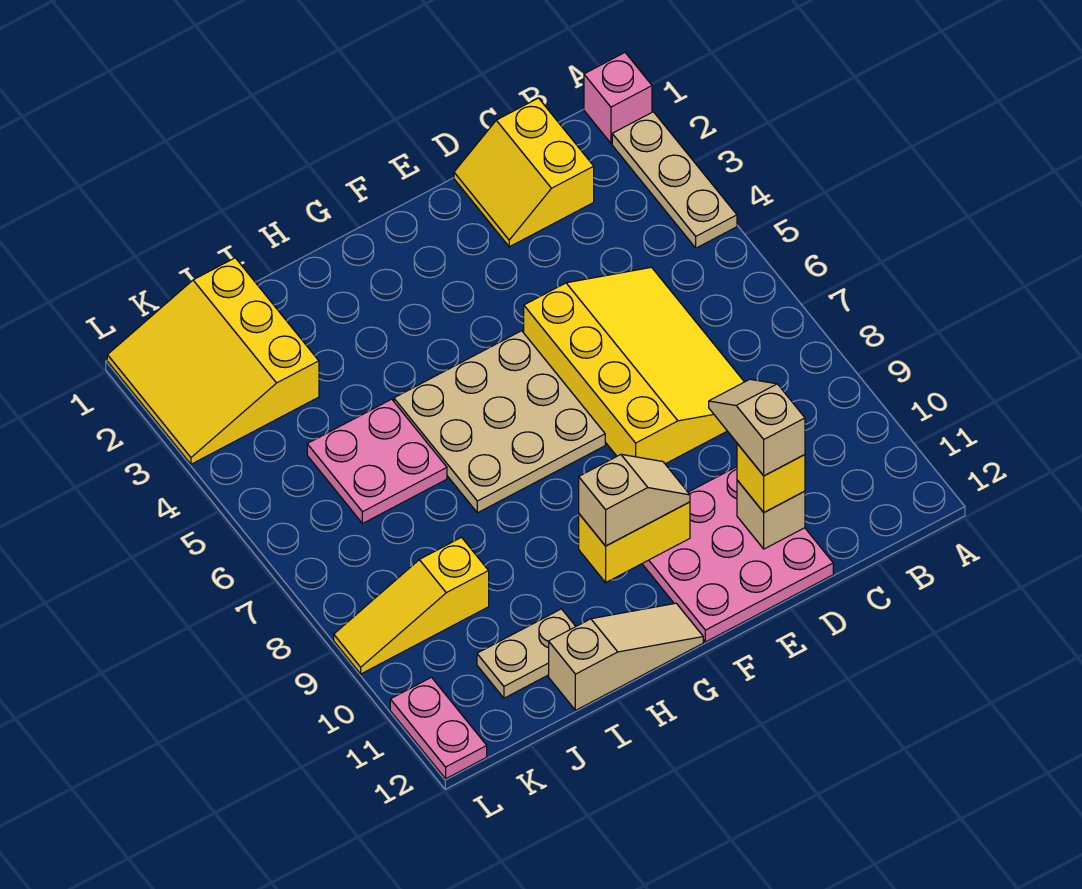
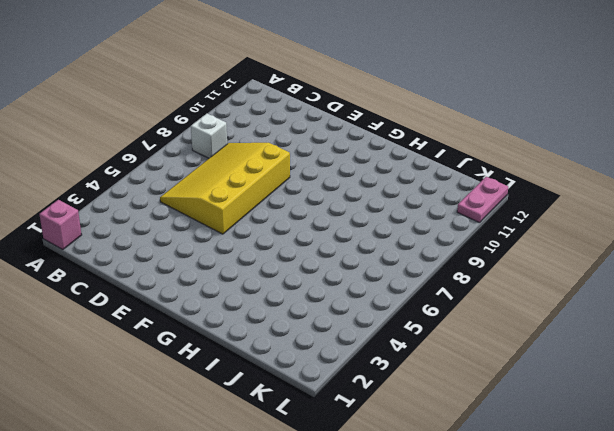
white brick B8 level 1 -> none
none -> tan plate A2:A4 level 1
none -> yellow slope C1:D2 level 1 top C
none -> pink plate D10:F12 level 1

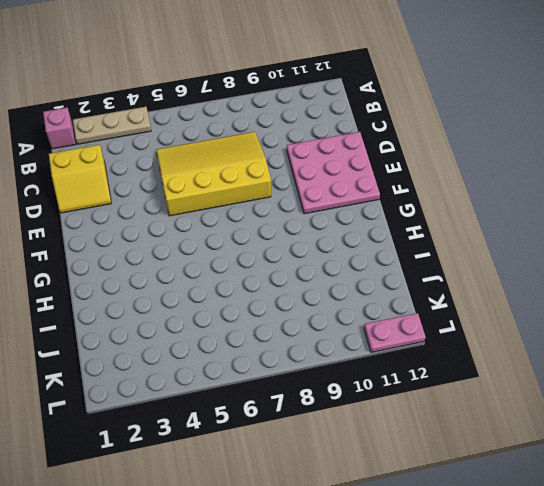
none -> tan plate F5:H7 level 1
none -> tan slope G12:I12 level 1 top I
none -> pink plate I5:J6 level 1

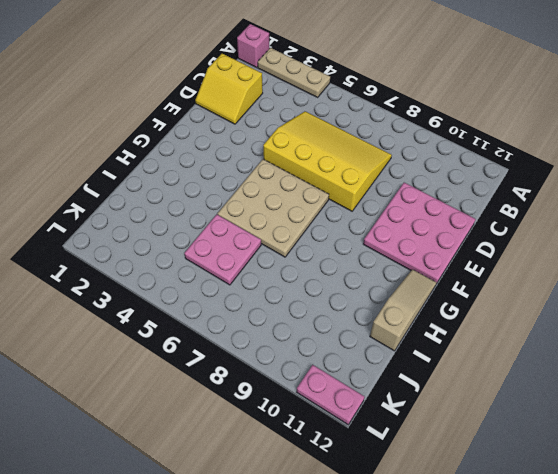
none -> tan plate I11:J11 level 1
none -> yellow slope J1:L3 level 1 top J
none -> yellow slope J9:L9 level 1 top J

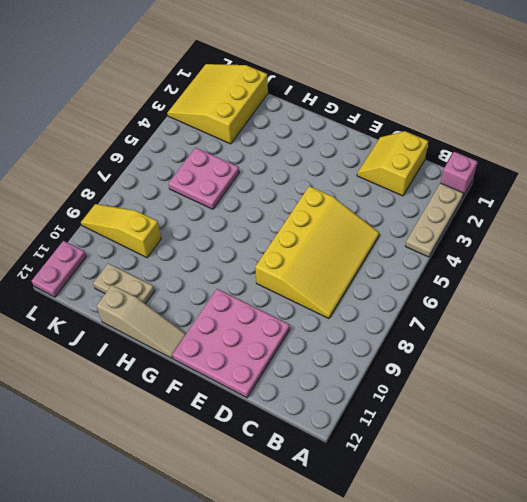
none -> tan plate F5:H7 level 1
none -> tan brick D11 level 2
none -> yellow brick F10:G10 level 2

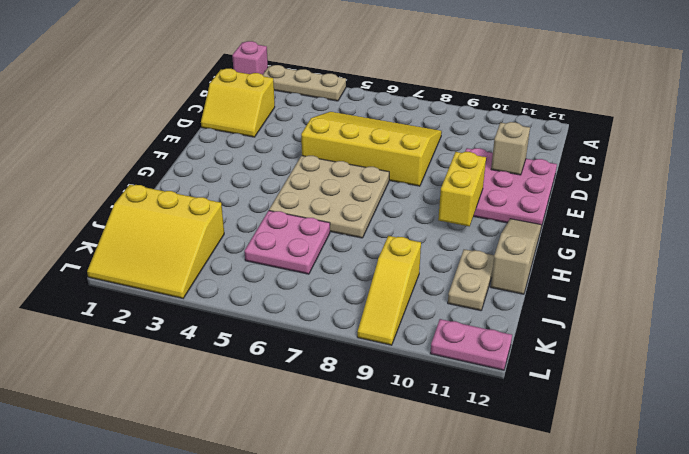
none -> yellow brick D11 level 3
none -> tan slope F10:G10 level 3 top G
none -> tan slope D10:D11 level 4 top 11

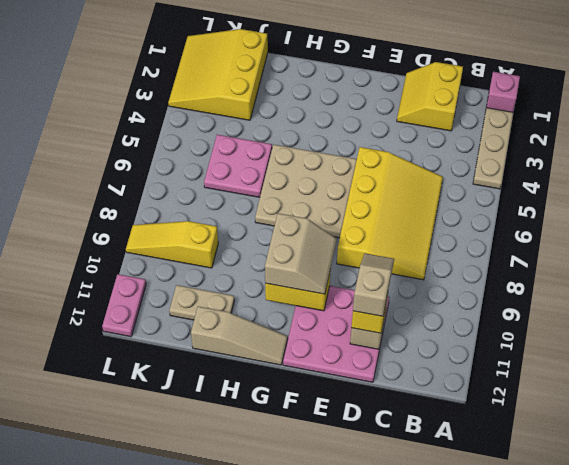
tan slope F9:G10 level 3 top G -> tan slope F10:G10 level 3 top G

